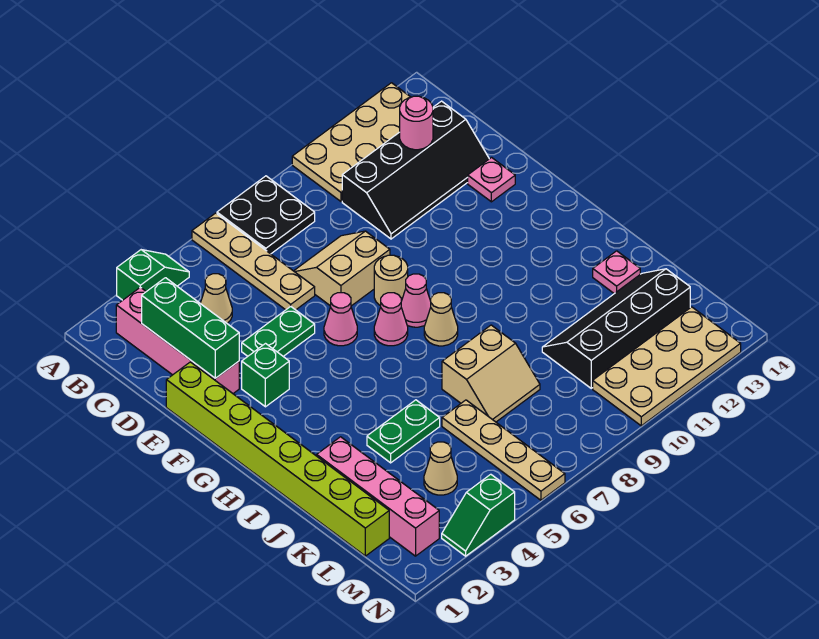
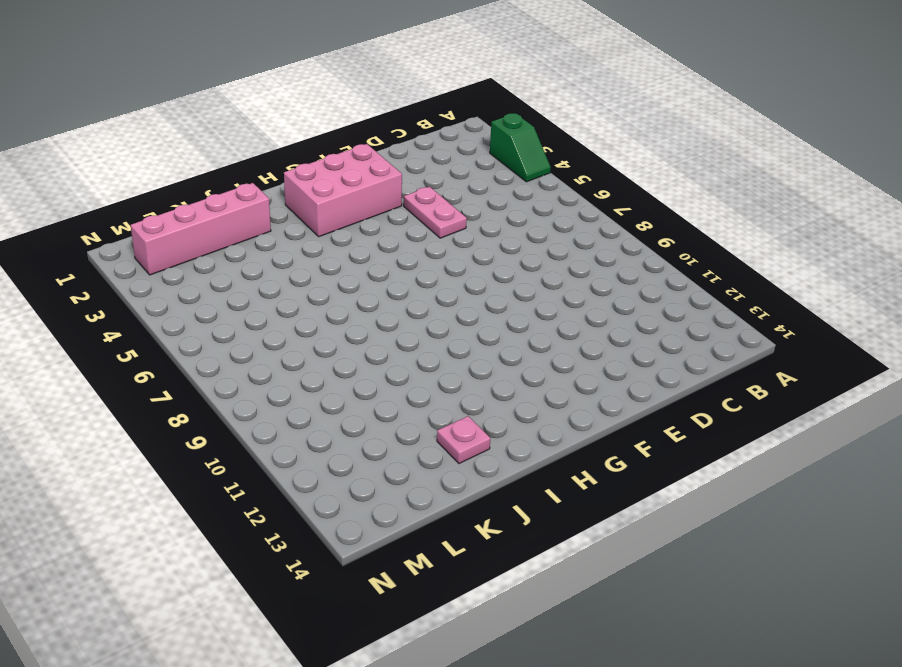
pink plate E4:E5 level 1 -> green plate E4:E5 level 1
pink brick F2:H3 level 1 -> green brick F3 level 1
none -> tan plate A6:D6 level 1
none -> black plate A7:B8 level 1
none -> tan plate A10:B13 level 1

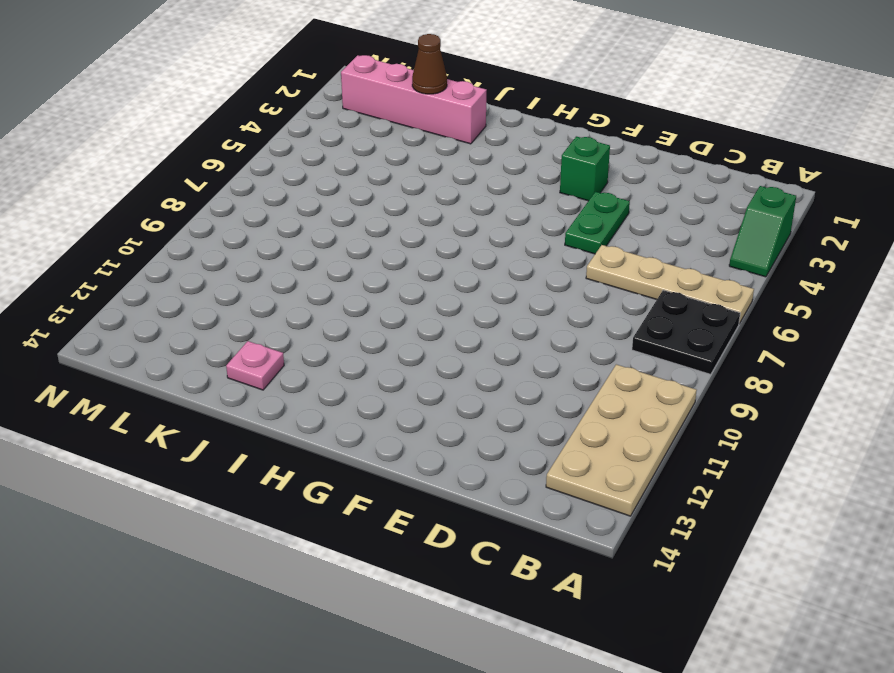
brown cone K2 level 2 -> none
none -> pink brick B2:E2 level 1
none -> tan cone C4 level 1
none -> black slope C10:D13 level 1 top C

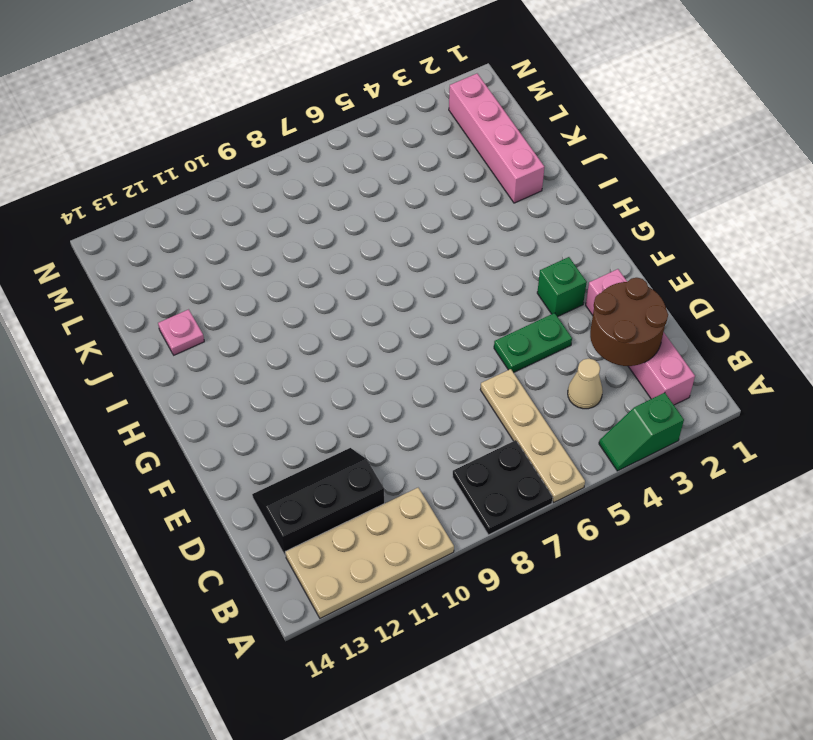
brown round brick C2:D3 level 2 -> green brick C2:E2 level 2
black slope C11:D13 level 1 top C -> black slope C10:D13 level 1 top C
none -> tan slope D7:E8 level 1 top E
none -> lime brick E1:L1 level 1
none -> pink plate E13 level 1

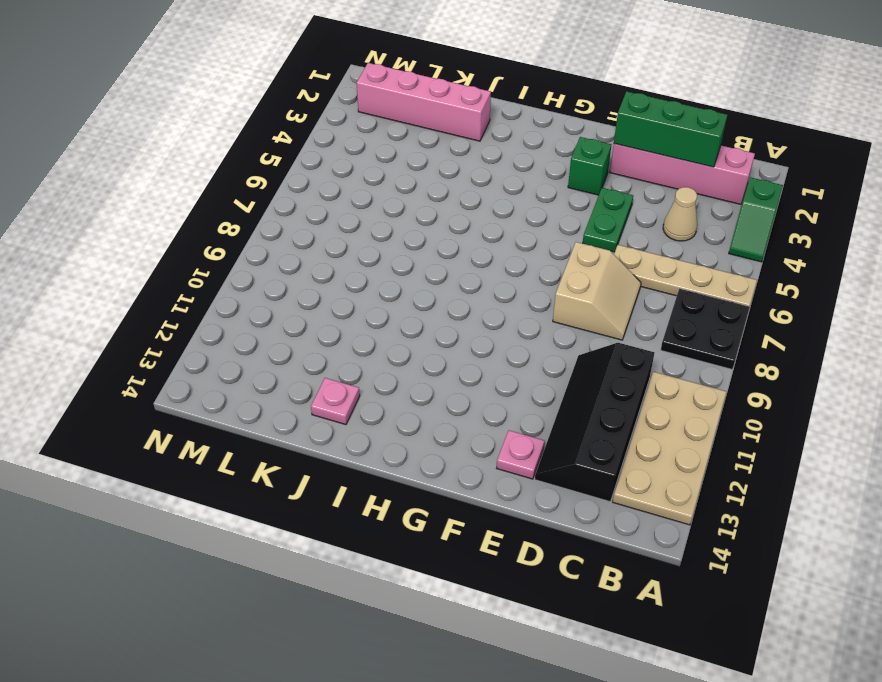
none -> lime brick E1:L1 level 1
none -> pink cone F6 level 1
none -> tan round brick F8 level 1

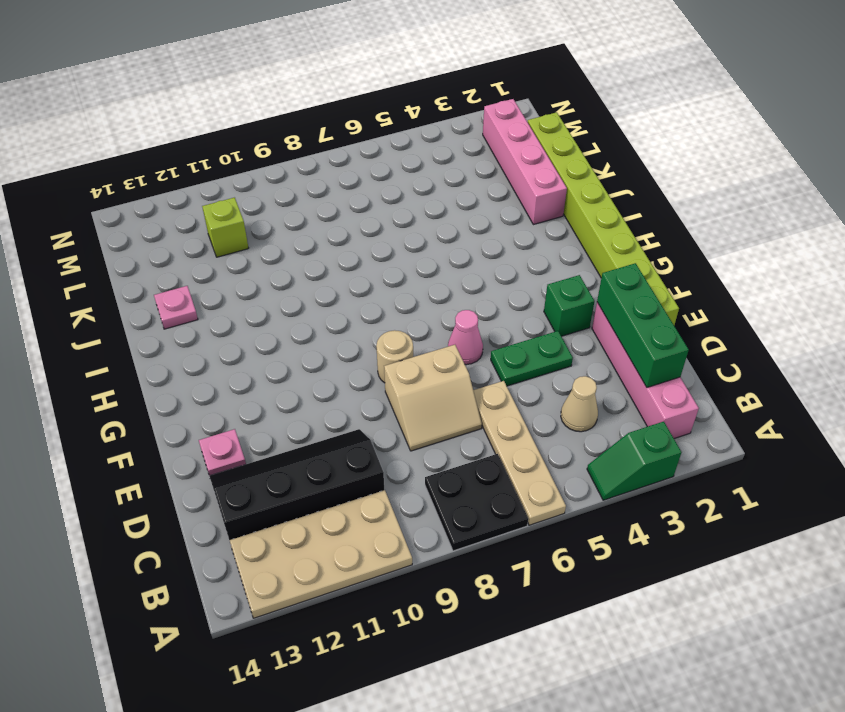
lime brick L11 level 1 -> black slope K10:L13 level 1 top L
none -> pink cone G7 level 1
none -> pink cone G8 level 1
none -> tan cone H8 level 1

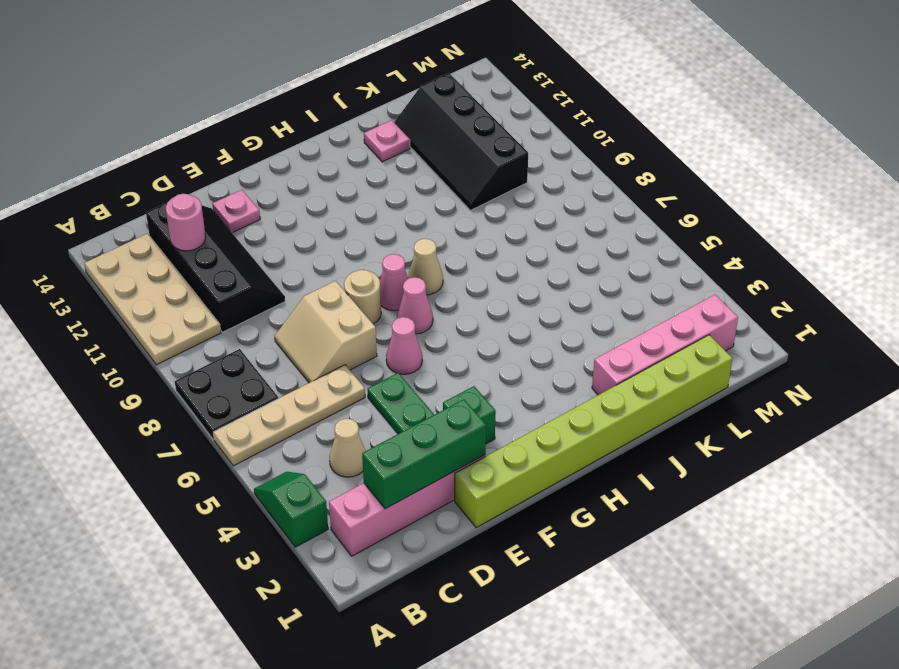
none -> green plate J4:J5 level 1
none -> tan slope J7:K8 level 1 top J
none -> tan plate K6:N6 level 1

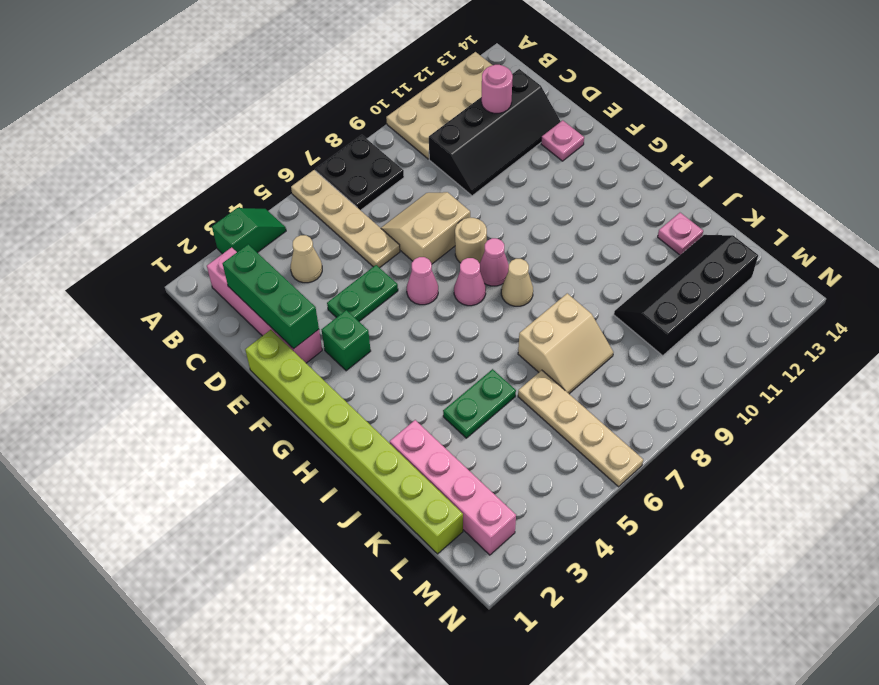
none -> tan cone L4 level 1
none -> tan plate M10:N13 level 1
none -> green slope N3:N4 level 1 top 4

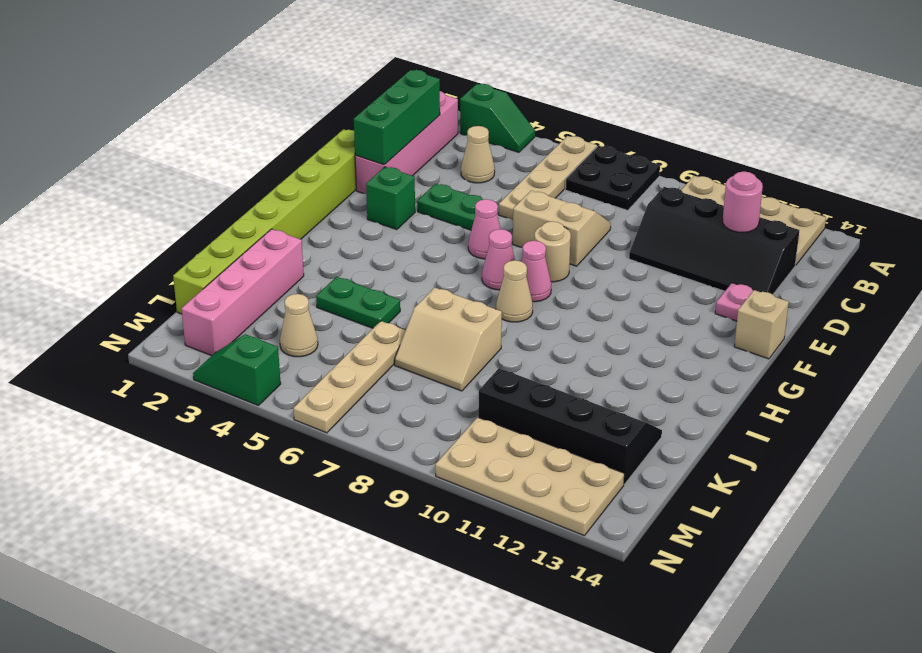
tan brick F14 level 1 -> none
none -> pink plate J13 level 1

